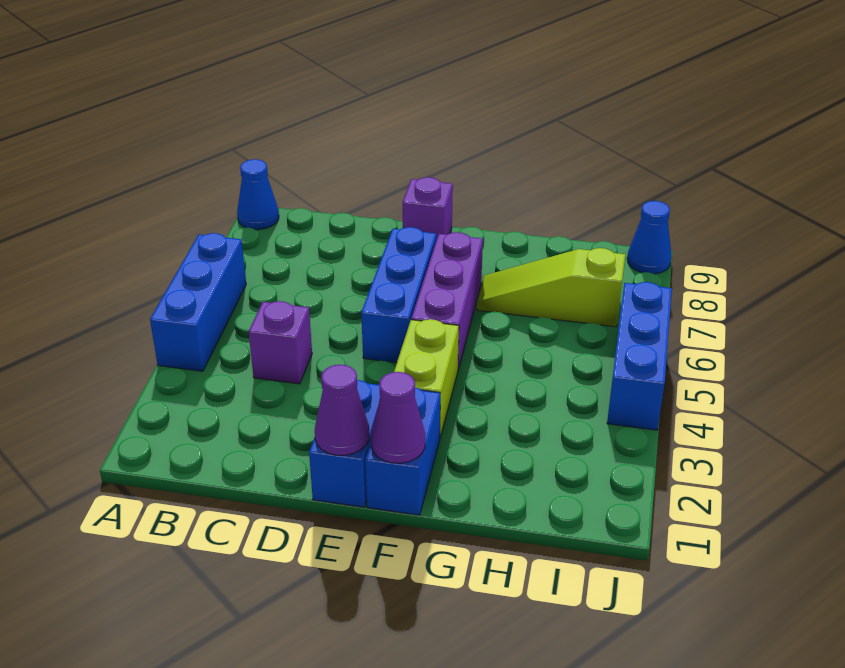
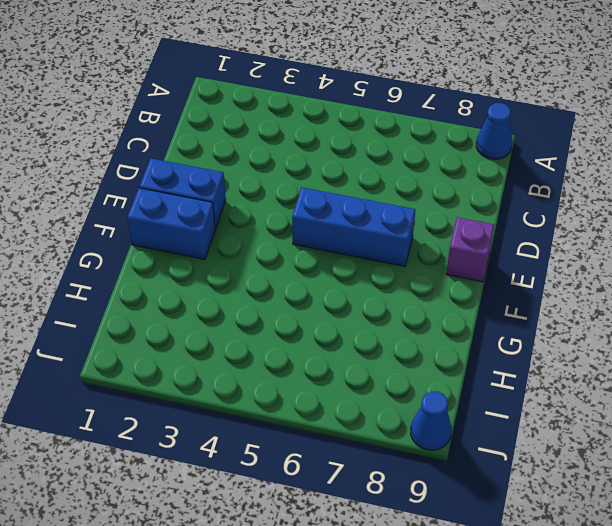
none -> blue brick A4:A6 level 1
none -> purple brick C4 level 1
none -> lime brick F3:F4 level 1

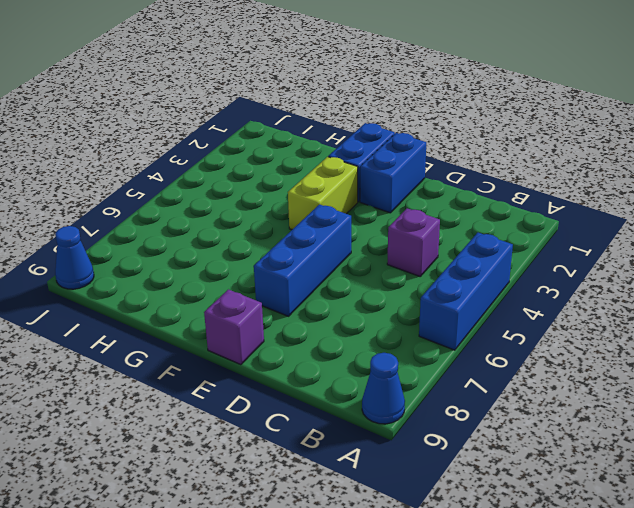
none -> purple brick F5:F7 level 1
none -> lime slope G7:I7 level 1 top I
none -> blue brick J4:J6 level 1

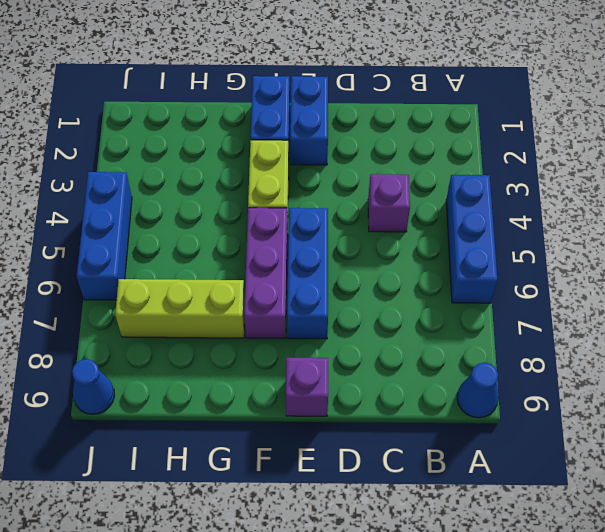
lime brick G7:I7 level 1 -> lime slope G7:I7 level 1 top I
none -> purple cone E1 level 2
none -> purple cone F1 level 2

